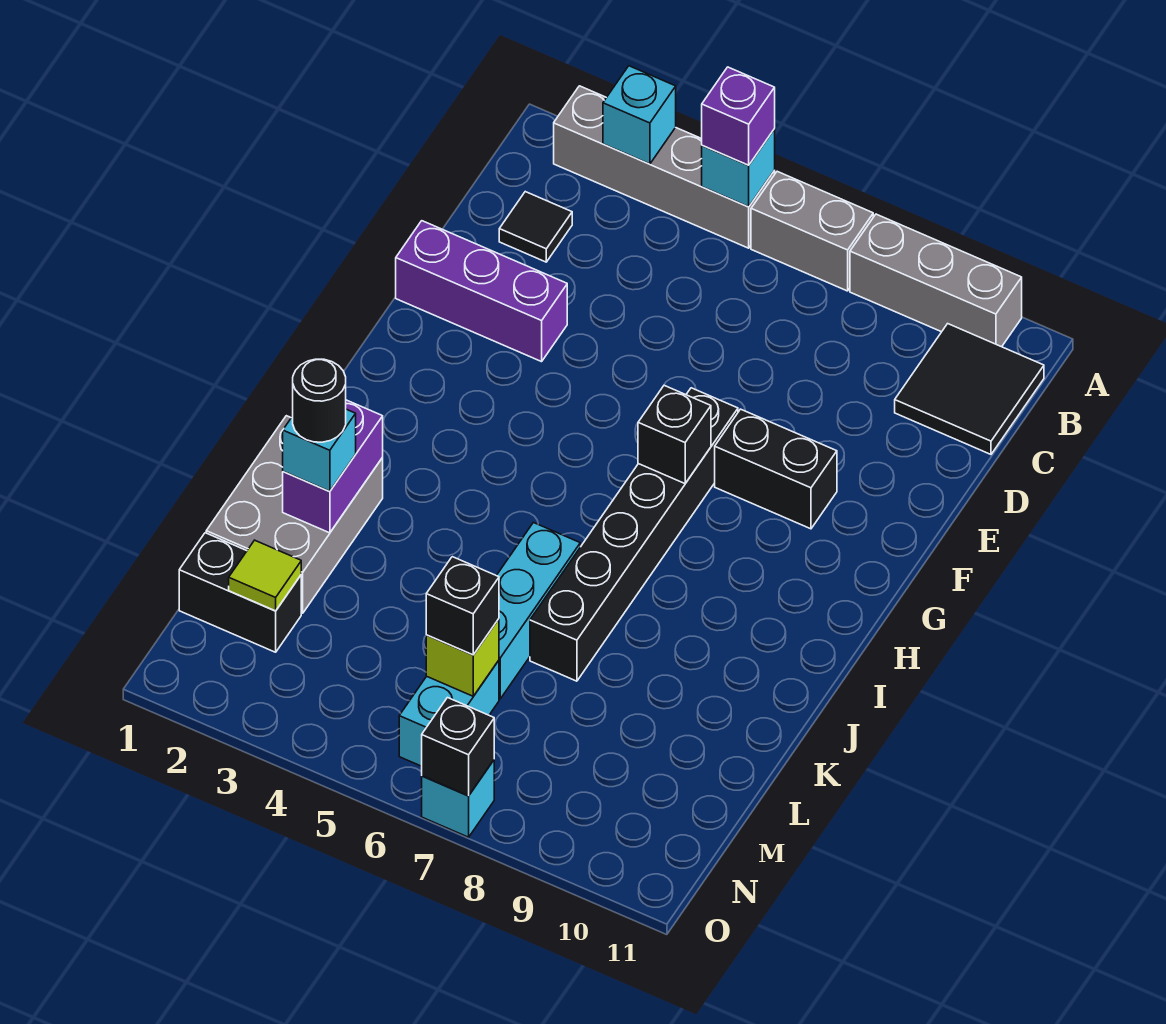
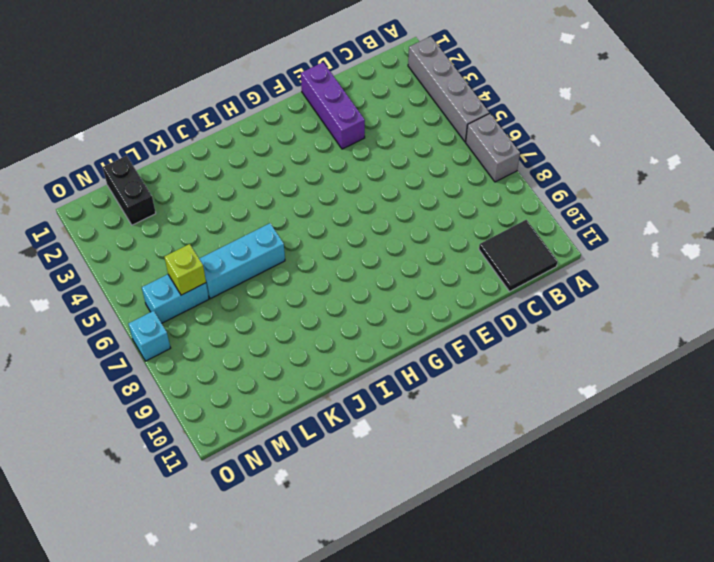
none -> grey brick A8:A10 level 1
none -> black tile C2 level 1
none -> black brick F7:K7 level 1

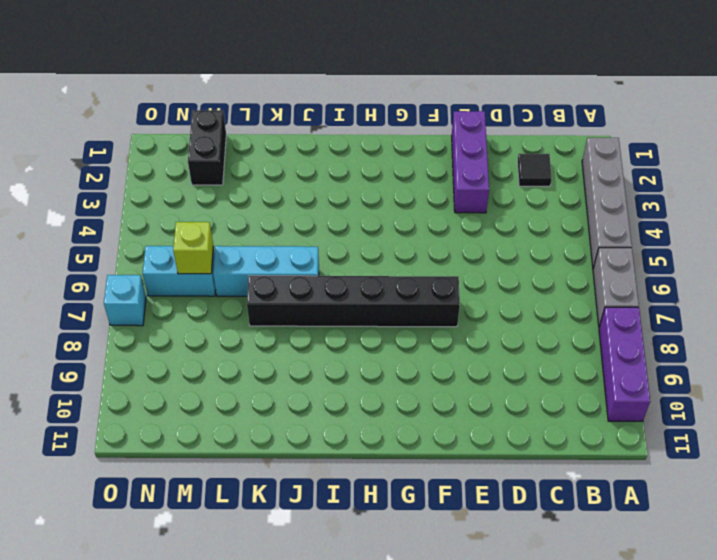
purple brick A8:A10 level 1 -> grey brick A8:A10 level 1
none -> black tile B10:C11 level 1
none -> black brick F8:F9 level 1
none -> grey brick J1:L2 level 1

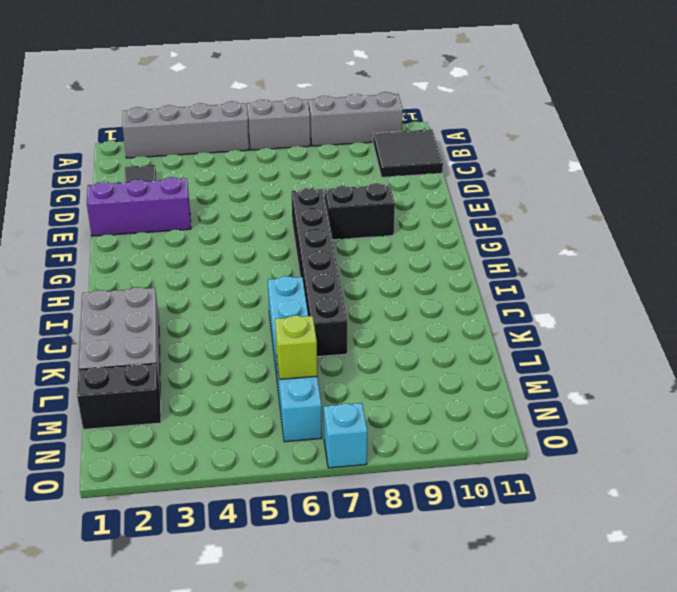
none -> cyan brick A3 level 2
none -> cyan brick A5 level 2
none -> black brick G7 level 2

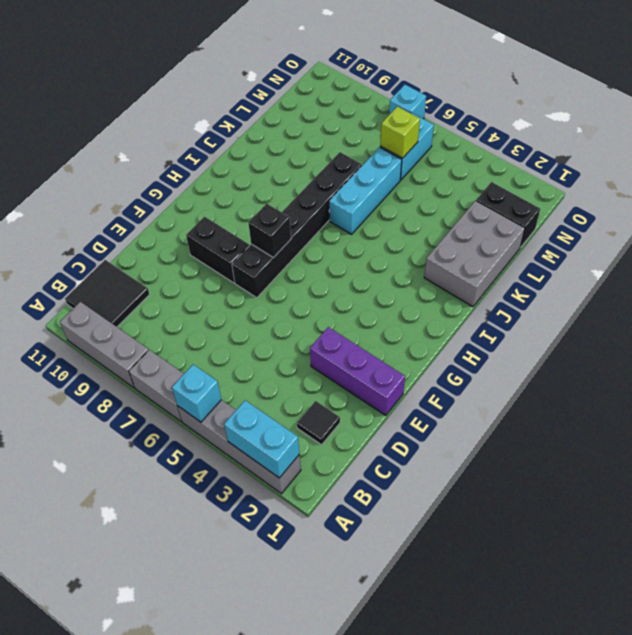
cyan brick A2:A3 level 2 -> cyan brick A3 level 2
none -> purple brick J2:K2 level 2
none -> lime tile M2 level 2
none -> black brick O7 level 2

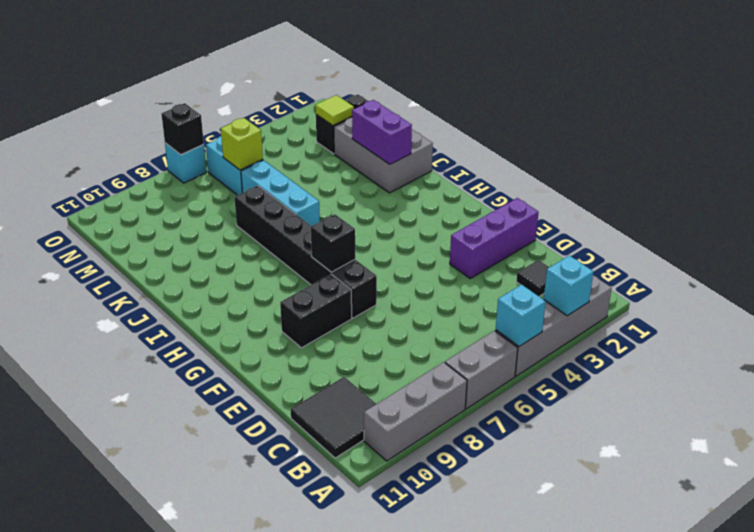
none -> purple brick A5 level 3
none -> cyan brick K2 level 3
none -> black brick M6 level 3

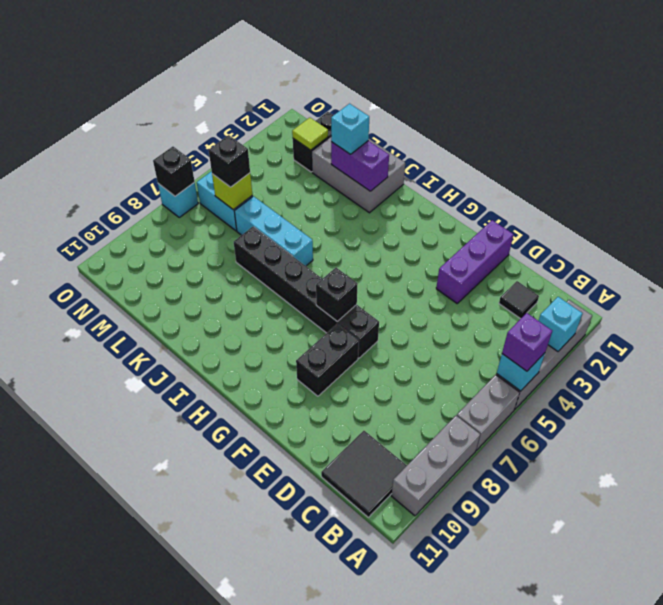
none -> black round brick K2 level 4

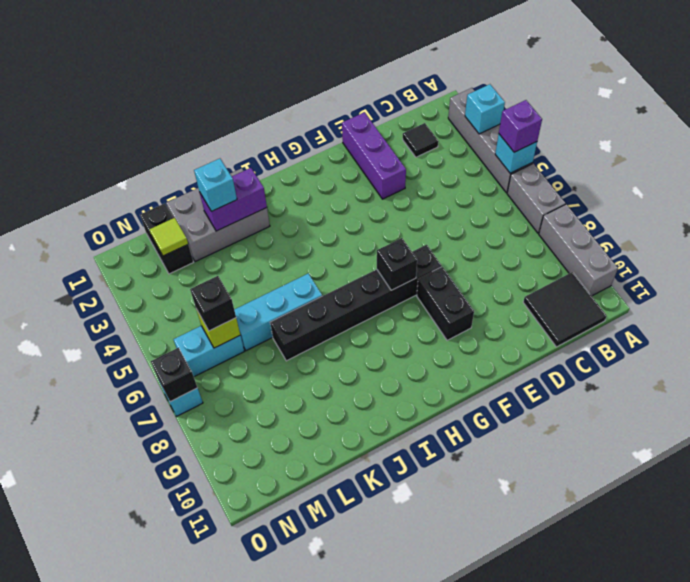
none -> black round brick K2 level 4

